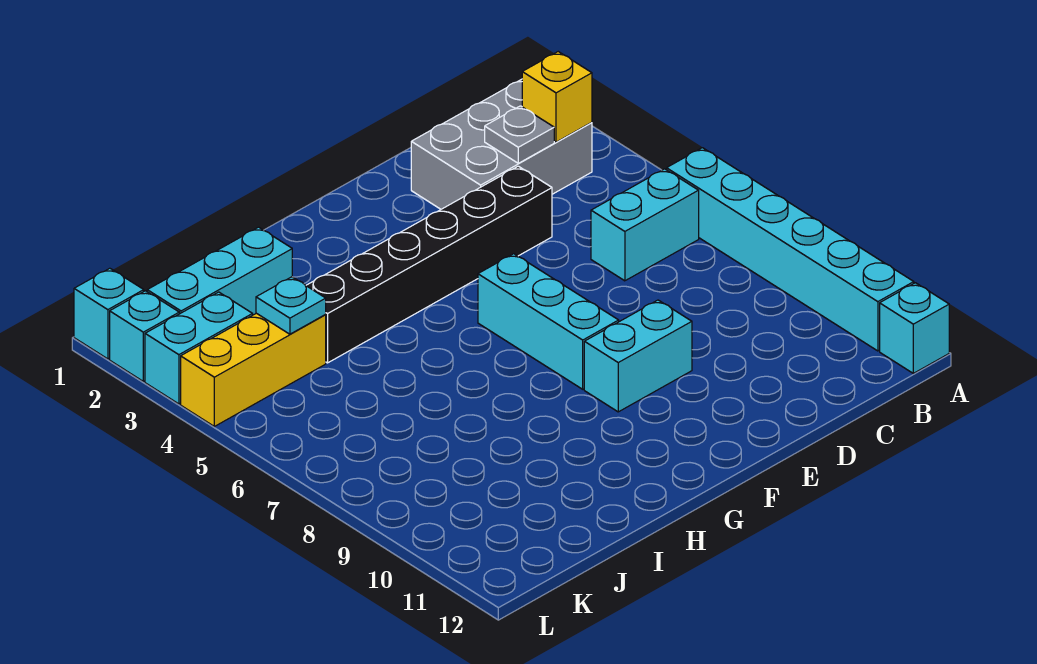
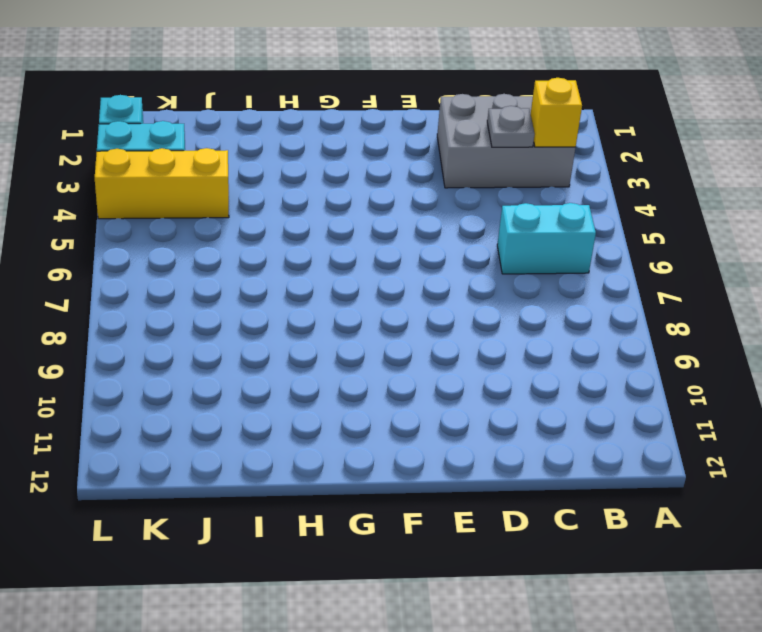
none -> cyan brick A6:A11 level 1
none -> cyan brick A12 level 1
none -> black brick D4:I4 level 1

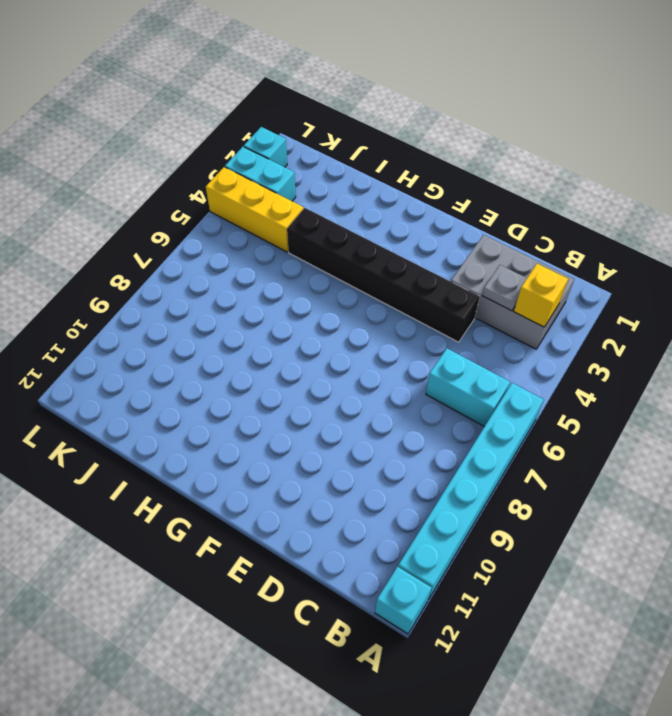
none -> cyan brick E9:F9 level 1
none -> cyan brick F6:F8 level 1
none -> cyan brick I2:K2 level 1

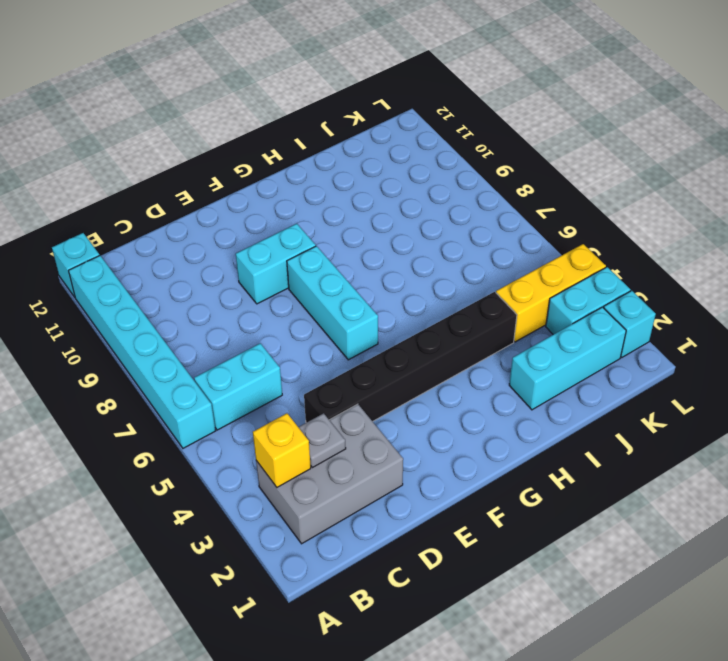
none -> cyan brick L1 level 1
none -> cyan plate J4 level 2

